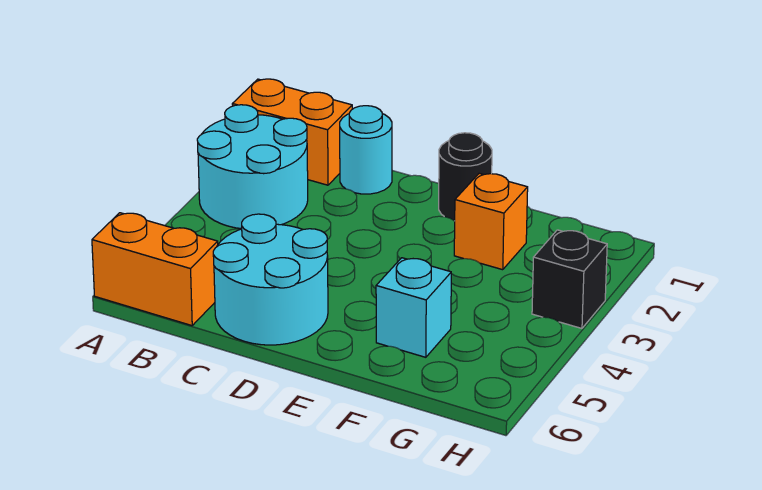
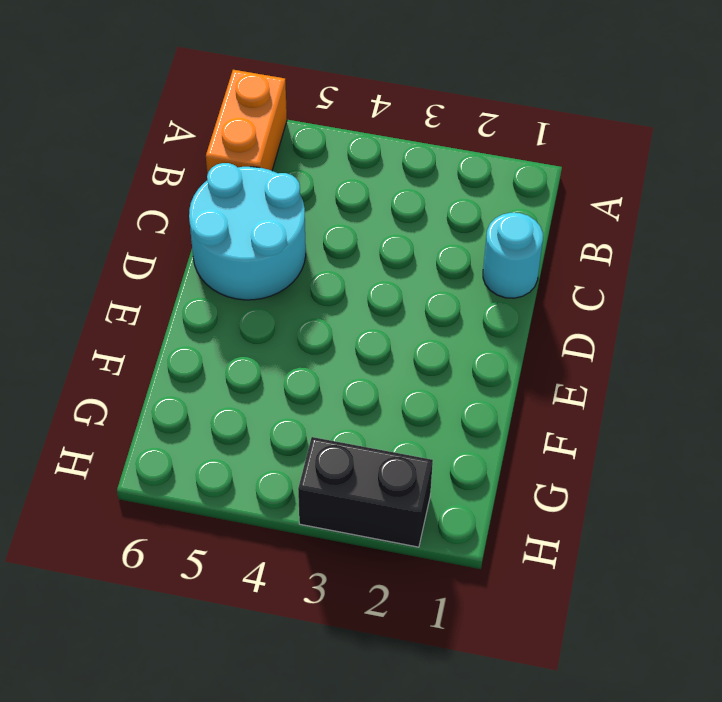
black brick H2:H3 level 1 -> black brick H3 level 1
none -> orange brick A1:B1 level 1
none -> cyan round brick A2:B3 level 1

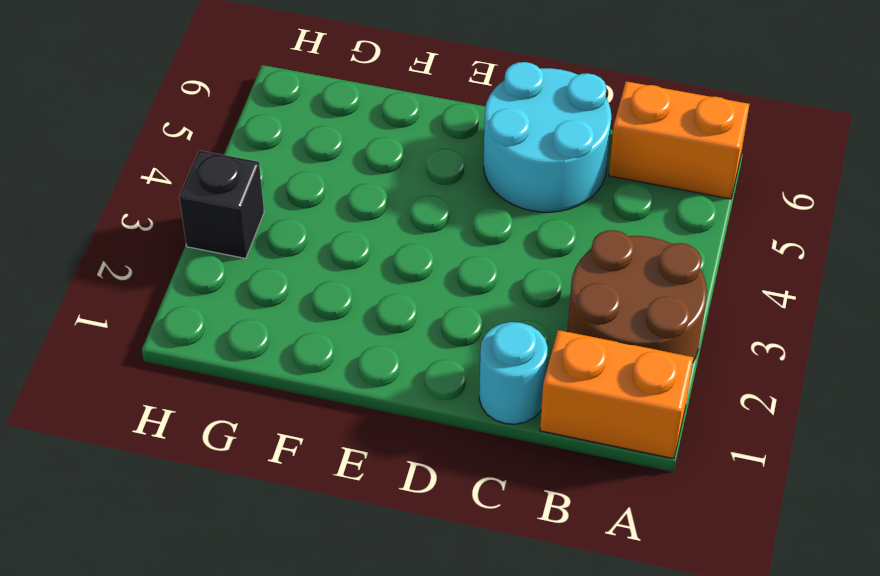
brown round brick A2:B3 level 1 -> cyan round brick A2:B3 level 1
none -> black round brick E1 level 1
none -> orange brick F2 level 1

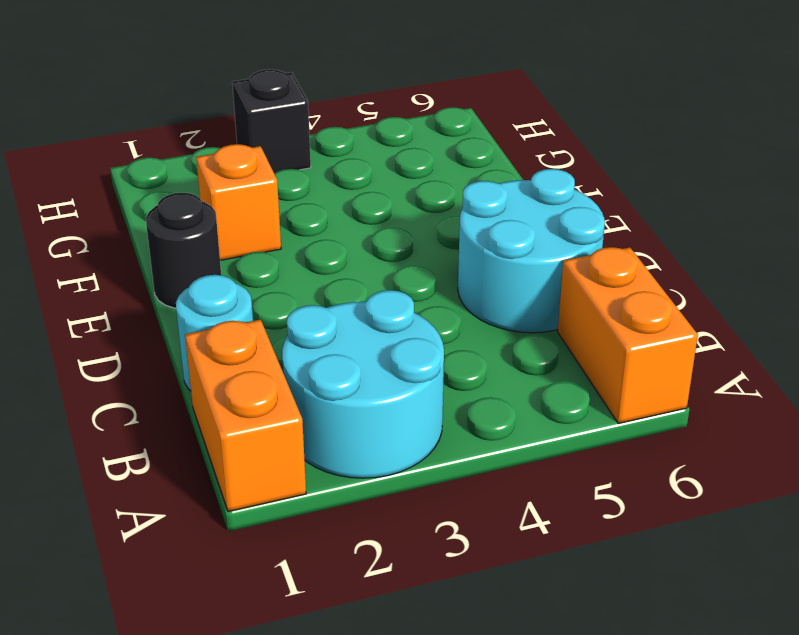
none -> cyan brick F5 level 1

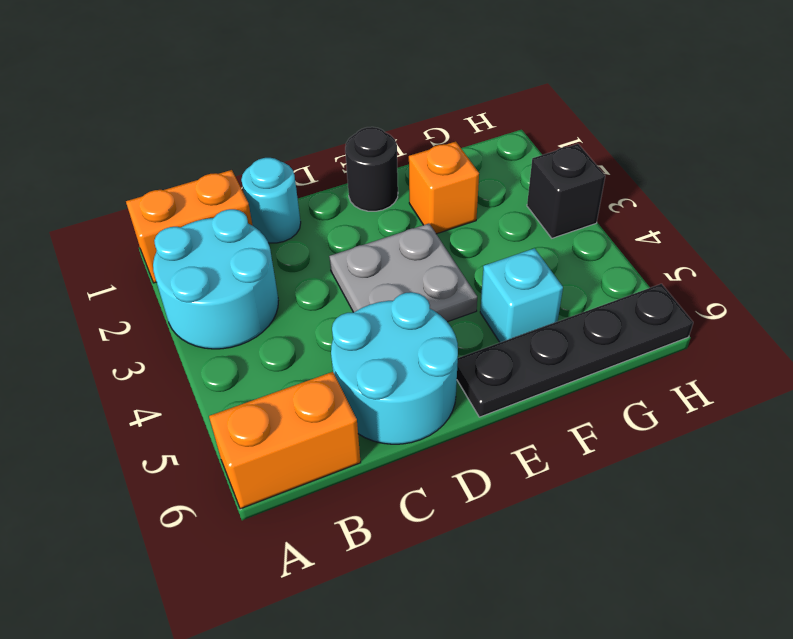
grey plate D3:E4 level 1 -> none
black plate E6:H6 level 1 -> none

